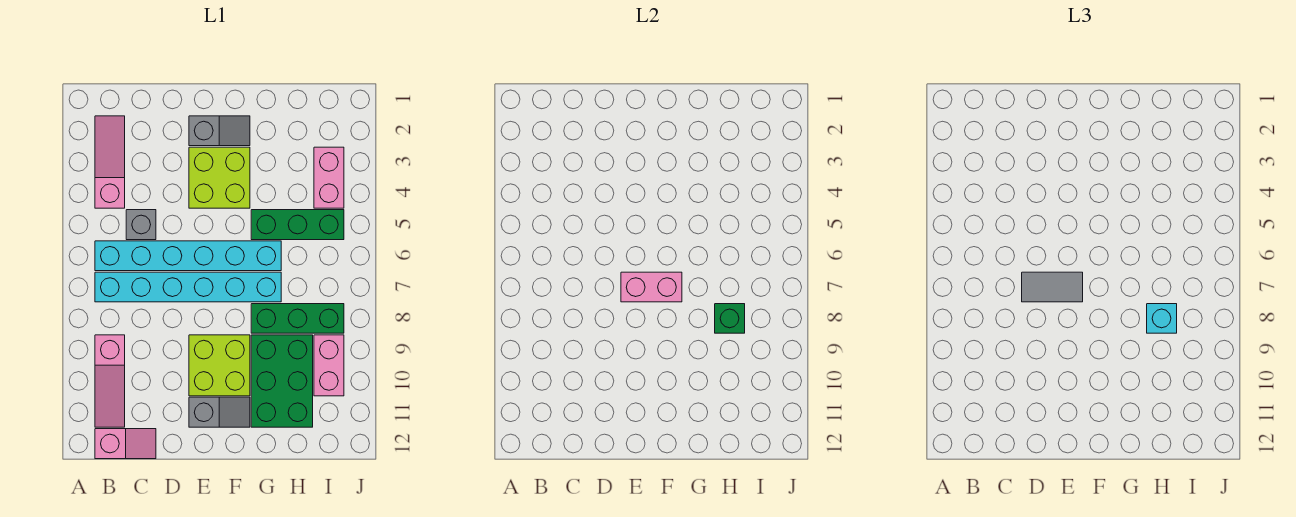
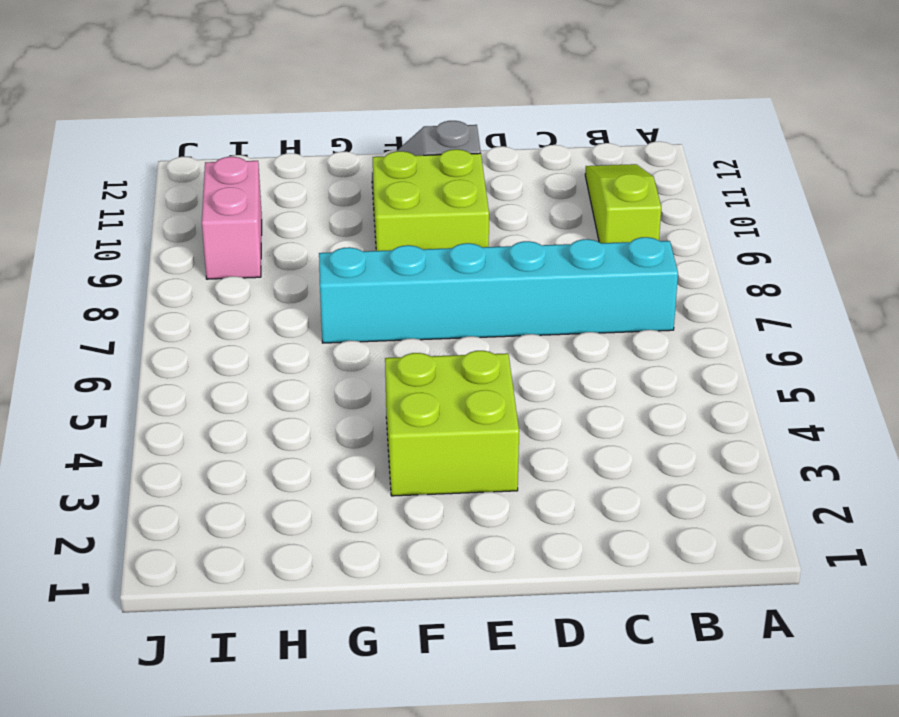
lime slope B9:B11 level 1 top 9 -> pink slope B9:B11 level 1 top 9
none -> pink slope B2:B4 level 1 top 4
none -> cyan brick B6:G6 level 1
none -> pink slope B12:C12 level 1 top B

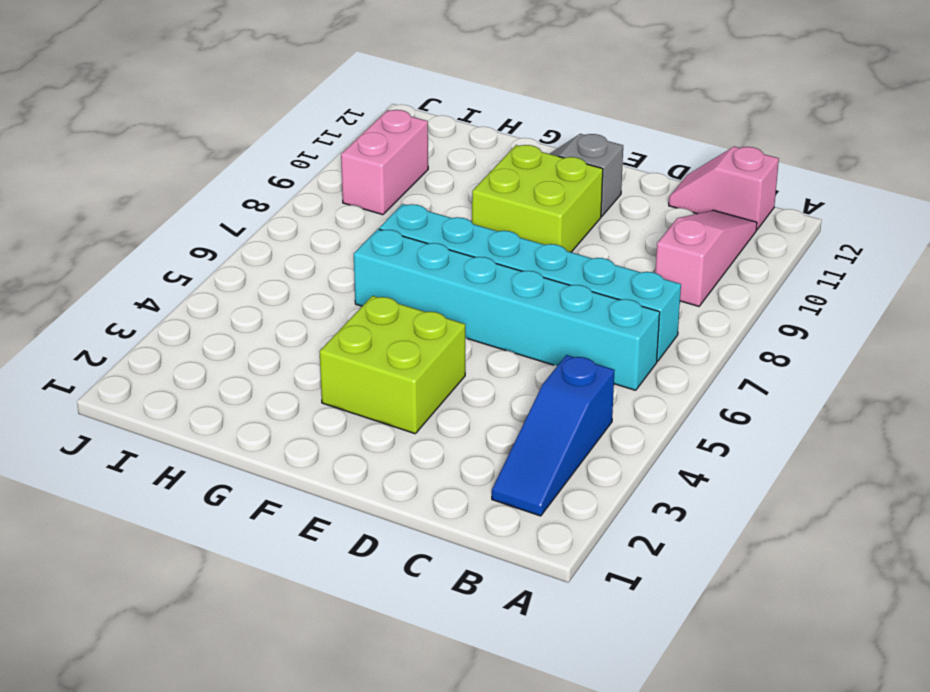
blue slope B2:B4 level 1 top 4 -> pink slope B2:B4 level 1 top 4
none -> grey brick C5 level 1
none -> grey slope E2:F2 level 1 top E
none -> green brick G5:I5 level 1

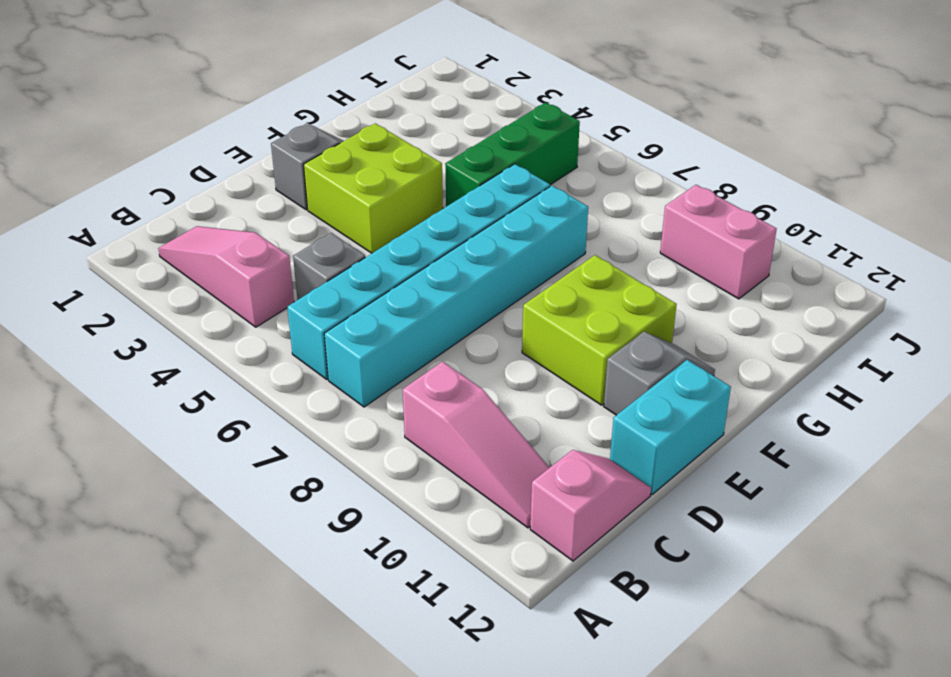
cyan brick D12:E12 level 1 -> none
none -> green brick G8:I8 level 1
none -> green brick G9:H11 level 1
none -> pink brick I3:I4 level 1

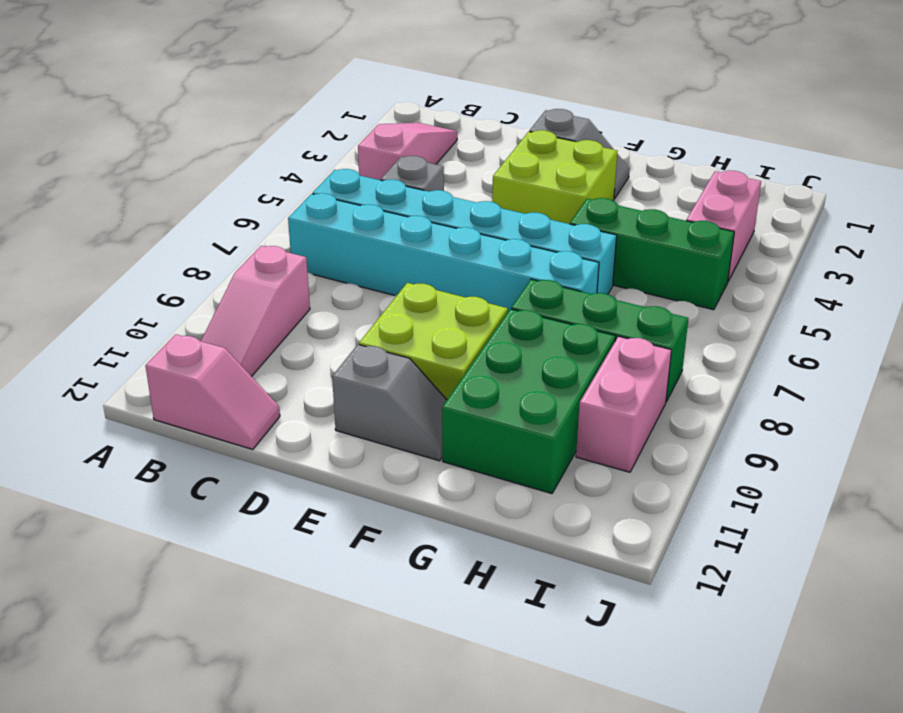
none -> pink brick E7:F7 level 2
none -> green brick H8 level 2
none -> grey tile D7:E7 level 3

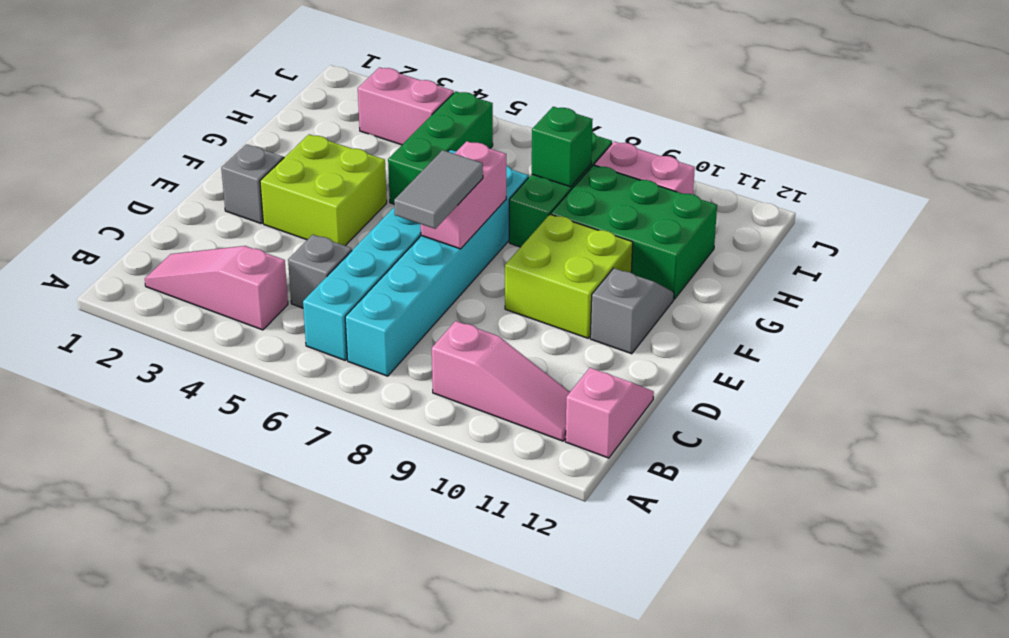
none -> cyan brick H8 level 3

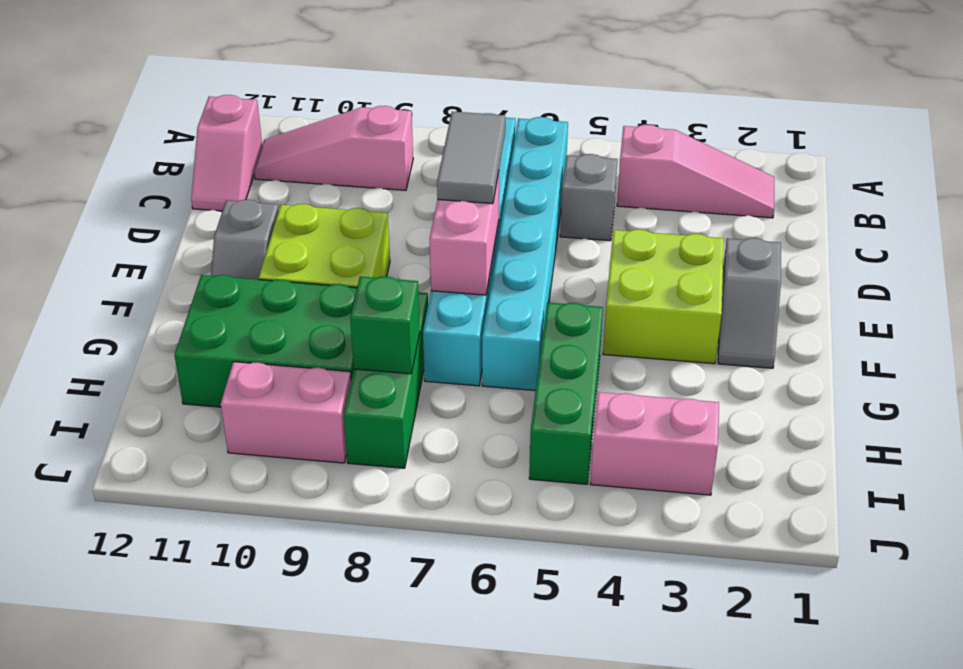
none -> cyan brick H8 level 3

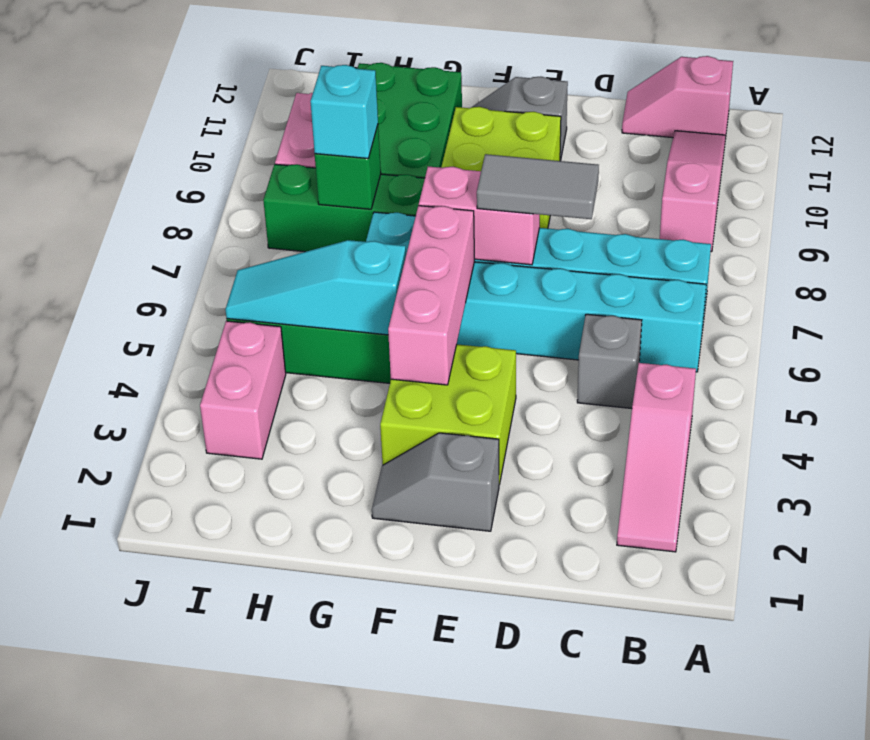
pink brick F4:F6 level 2 -> none
cyan slope G5:I5 level 2 top G -> none

